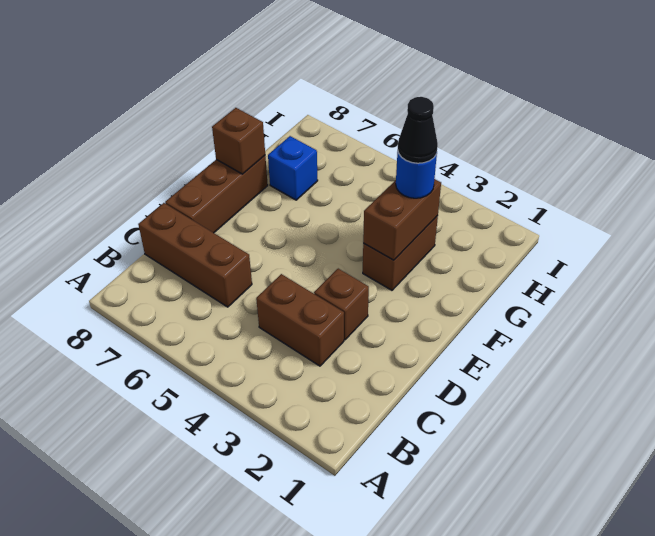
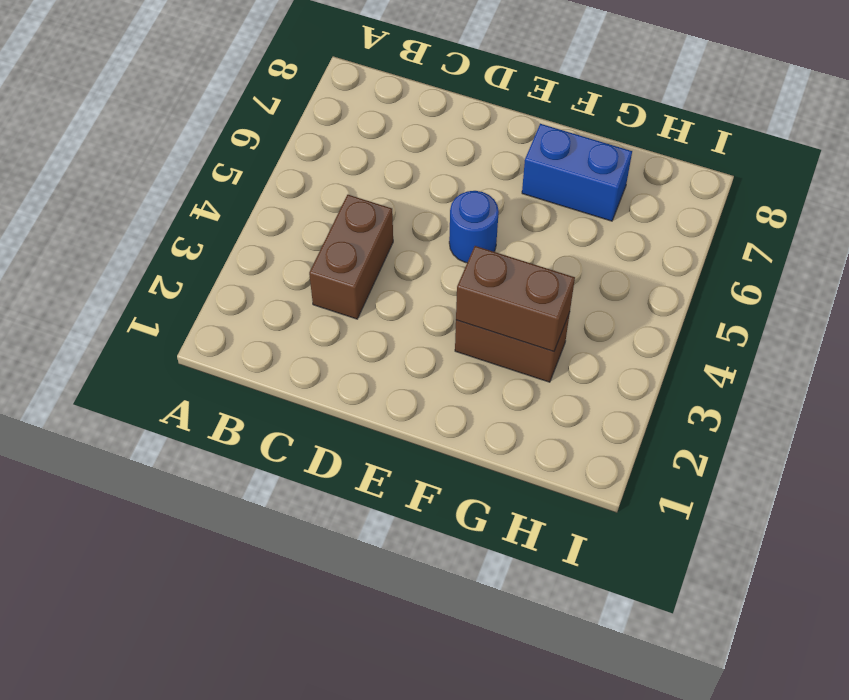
blue round brick E5 level 1 -> blue round brick G3 level 3
blue brick F7:G7 level 1 -> blue brick G7 level 1
none -> brown brick C6:C8 level 1
none -> brown brick D3 level 1

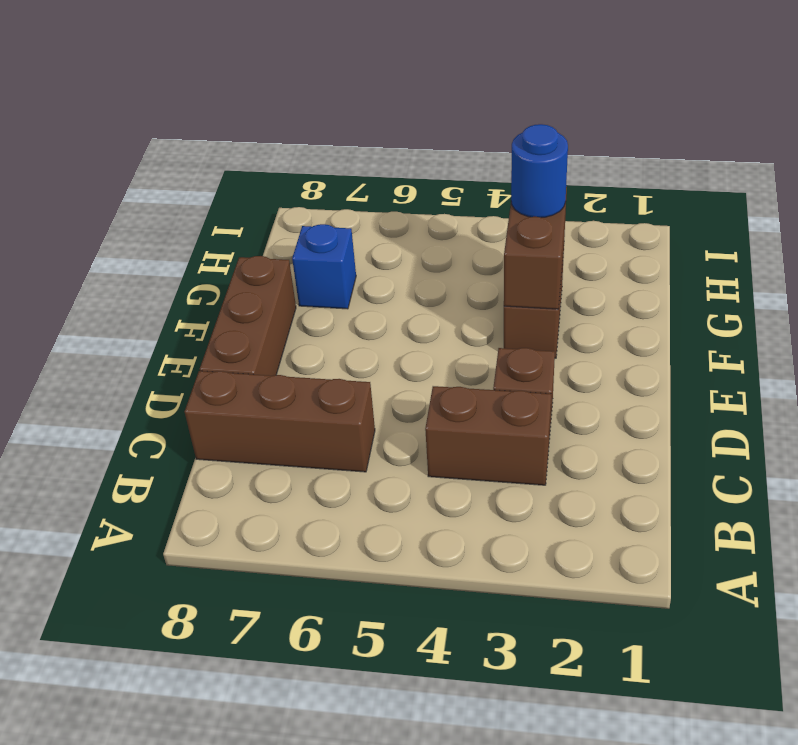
none -> brown brick F8 level 2
none -> black cone G3 level 4

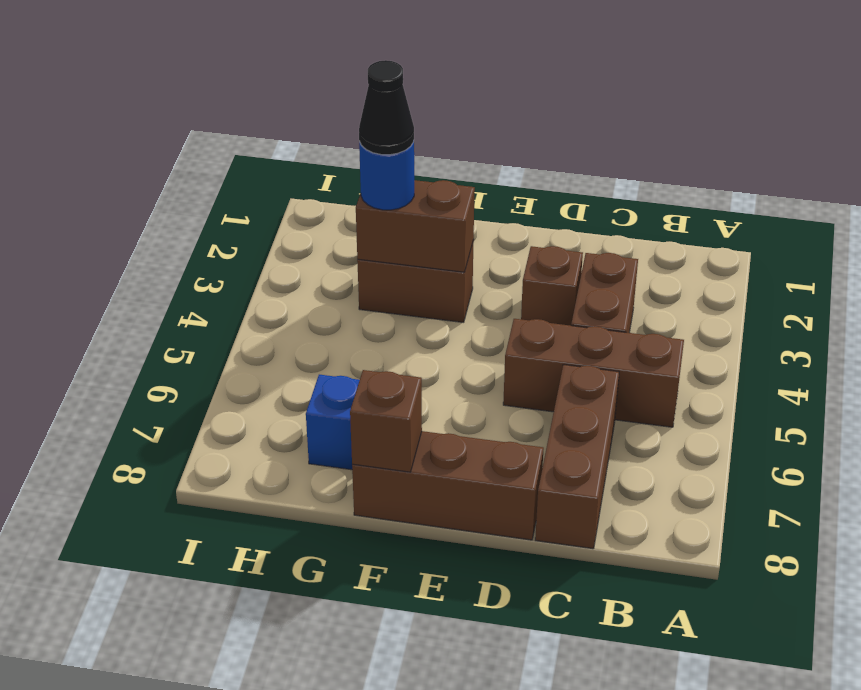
brown brick B5:D5 level 1 -> none

